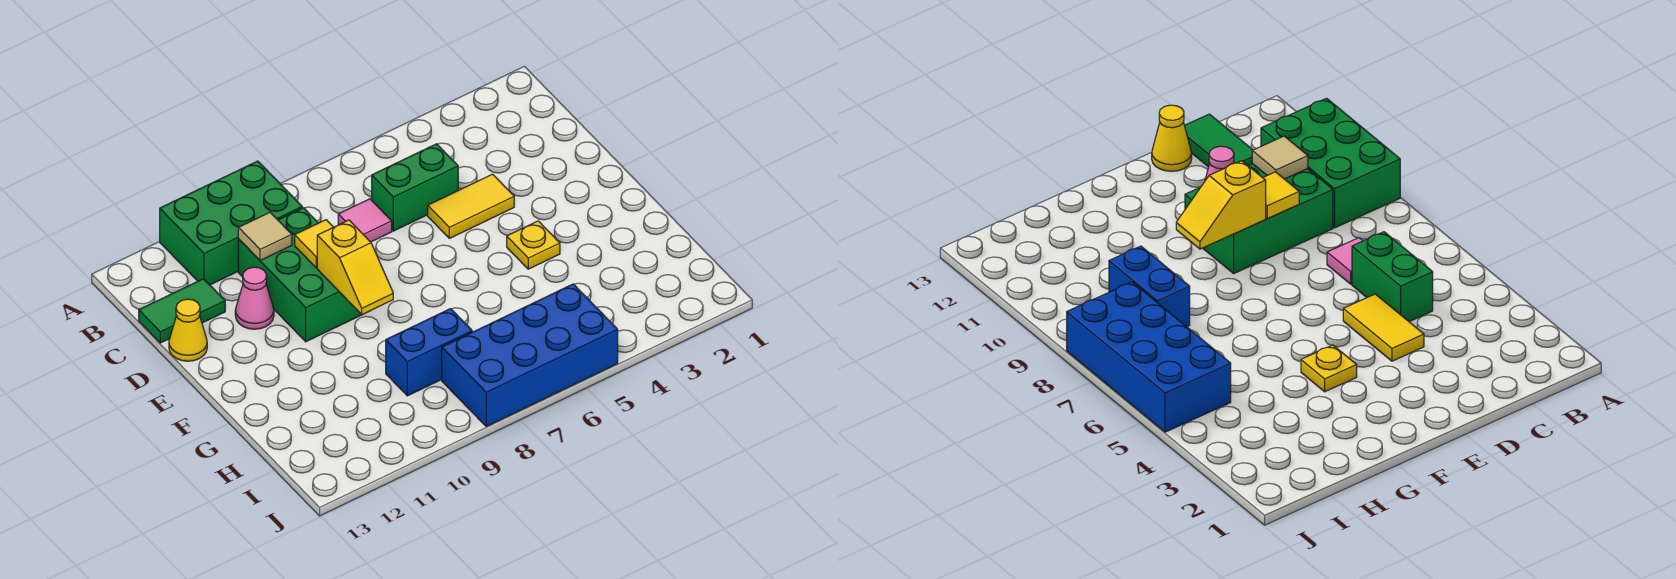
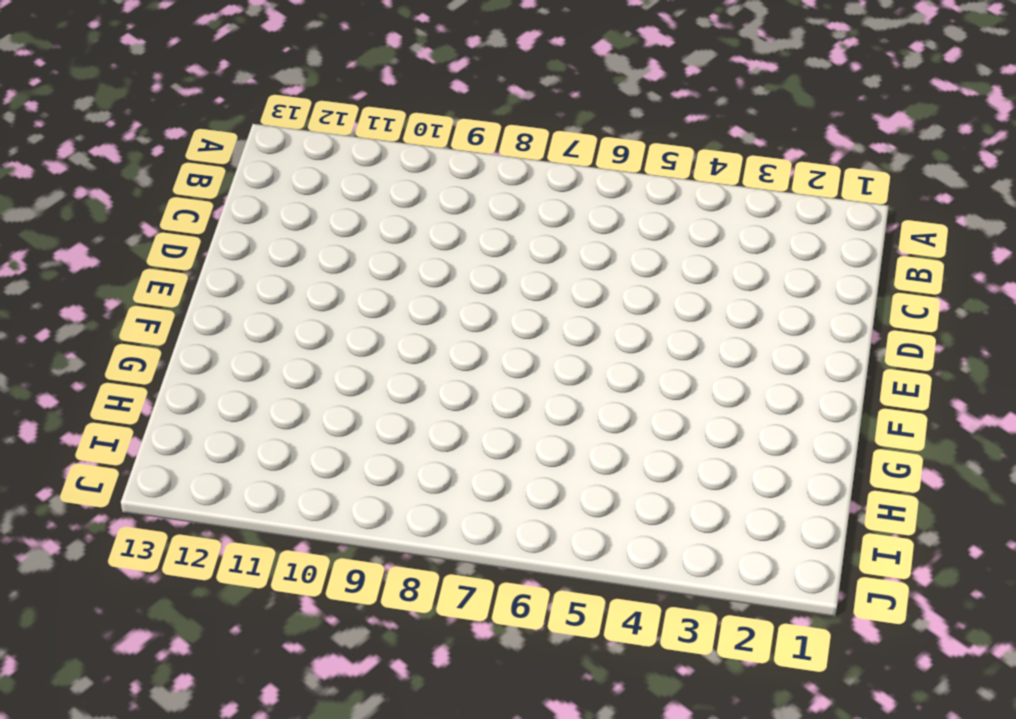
none -> green brick A9:B11 level 1
none -> green brick C5:C6 level 1
none -> pink tile C7 level 1

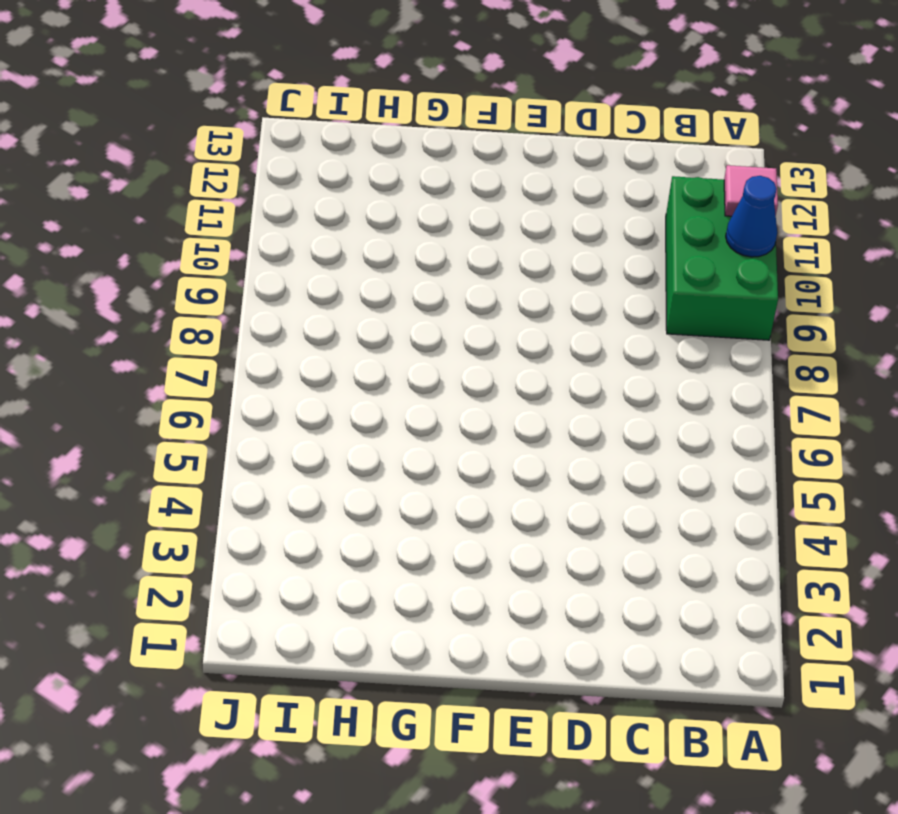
blue cone A10 level 2 -> none
pink tile A11 level 2 -> pink tile C7 level 1
none -> green brick C5:C6 level 1
none -> green brick C9:E10 level 1
none -> green tile C12:C13 level 1

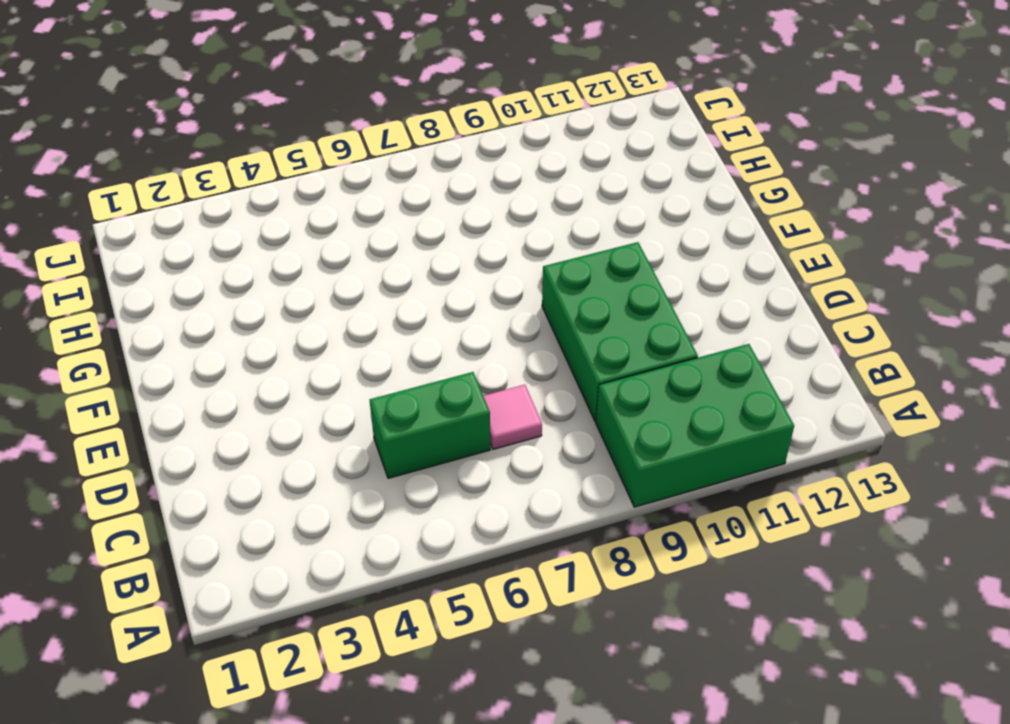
none -> green tile C12:C13 level 1
none -> yellow tile D4:D5 level 1
none -> pink cone D11 level 1

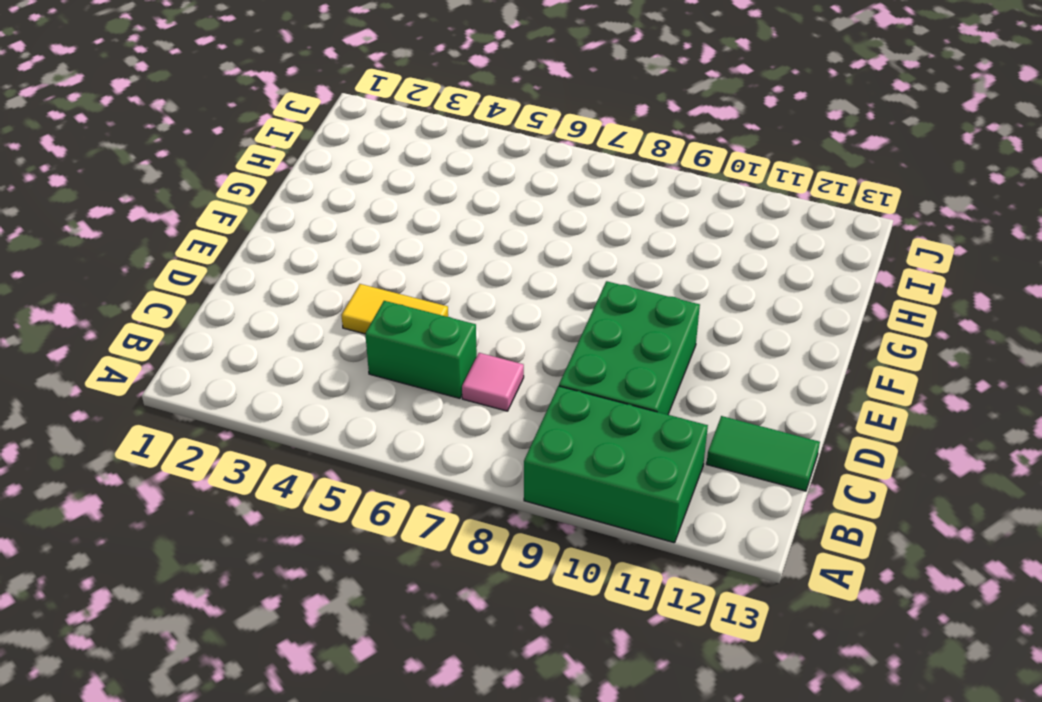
none -> pink cone D11 level 1
none -> yellow cone D13 level 1
none -> yellow plate F4 level 1

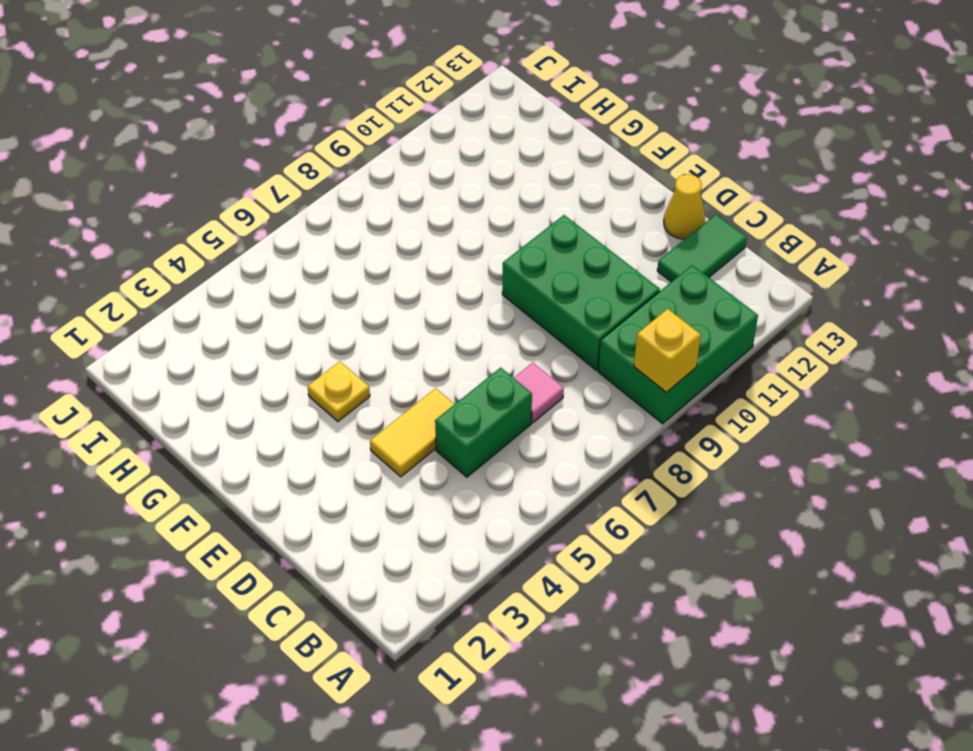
yellow brick A9 level 2 -> none
none -> pink cone D11 level 1
none -> blue brick H8:H9 level 1
none -> blue brick I5:J8 level 1

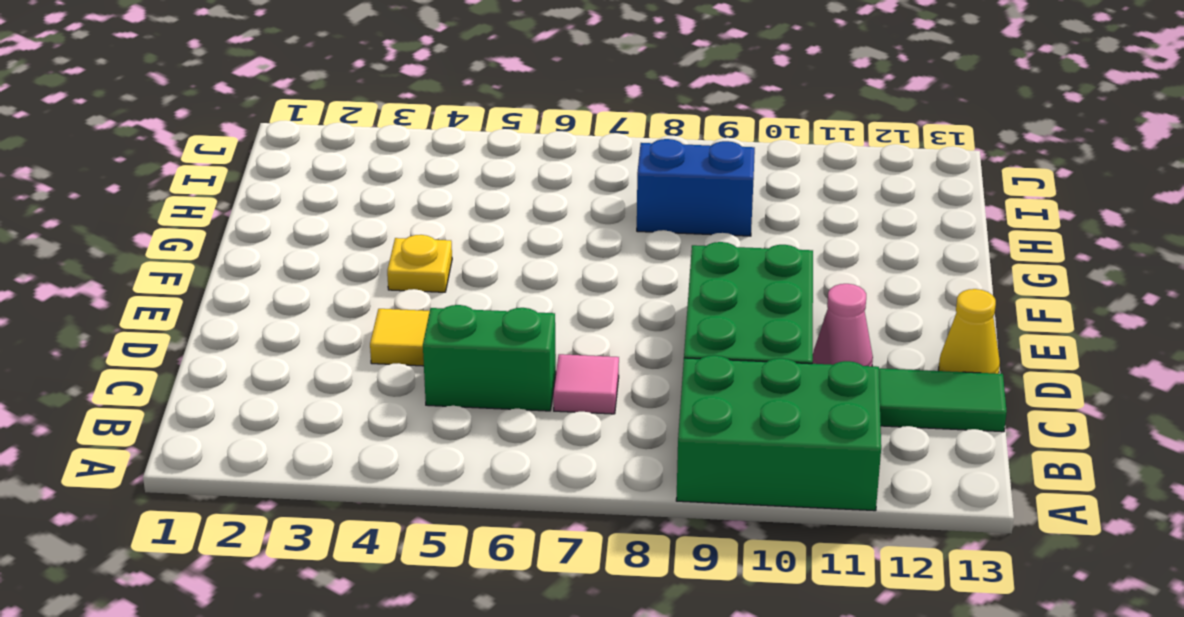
none -> blue brick I5:J8 level 1
none -> tan tile C10 level 2
none -> yellow tile D9 level 2

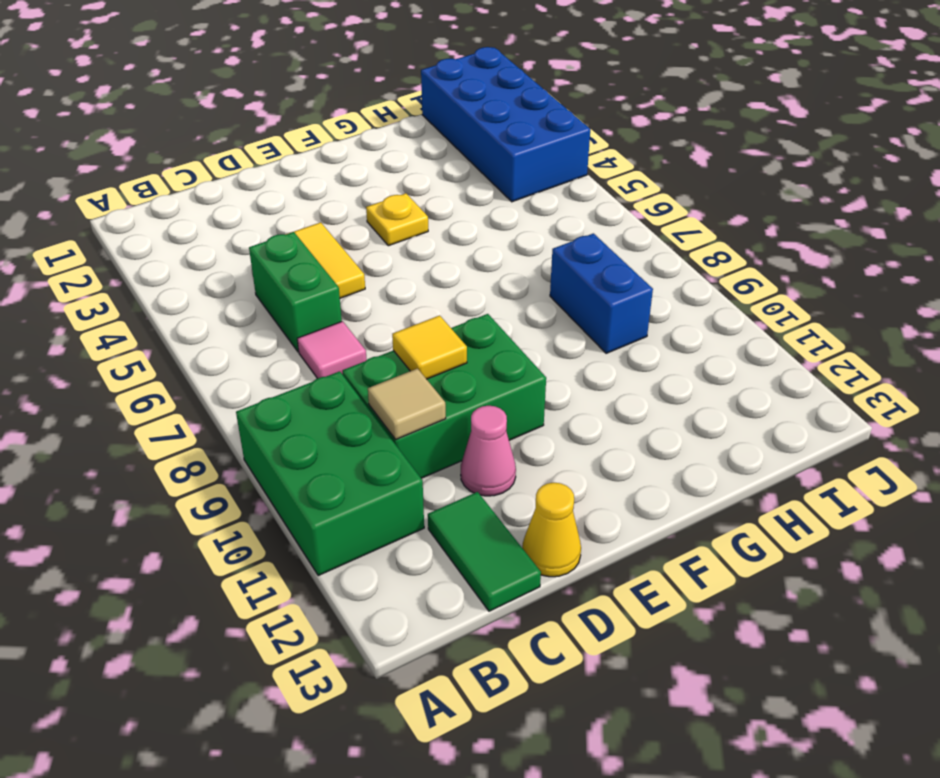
blue brick I1:J4 level 1 -> blue brick I5:J8 level 1
none -> yellow slope E9:F9 level 2 top E

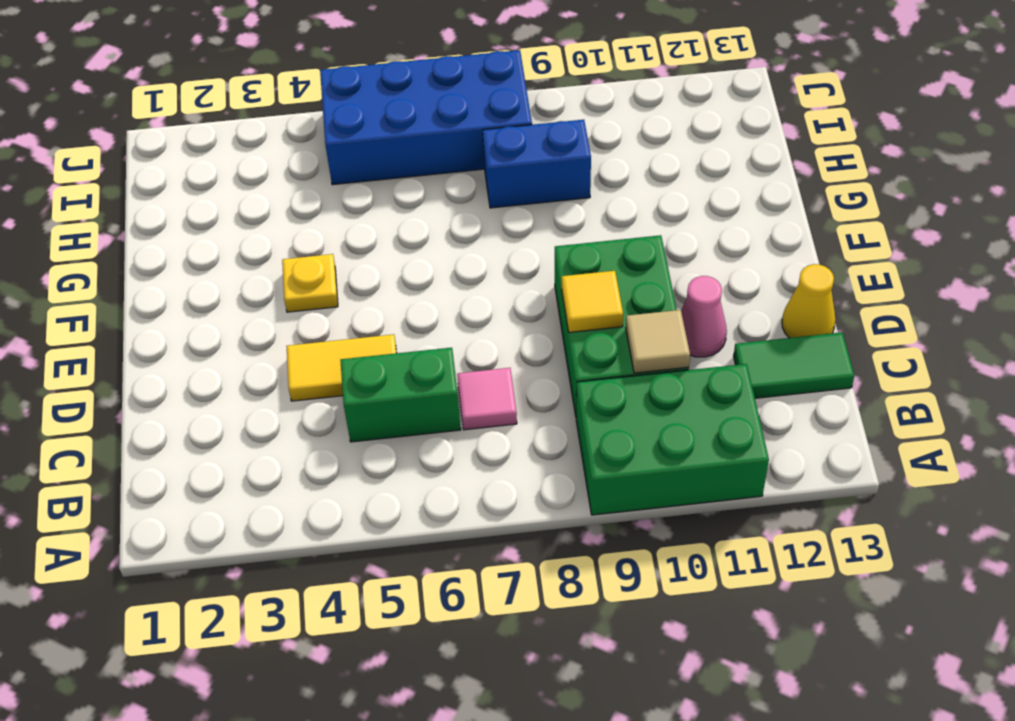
none -> yellow slope E9:F9 level 2 top E

